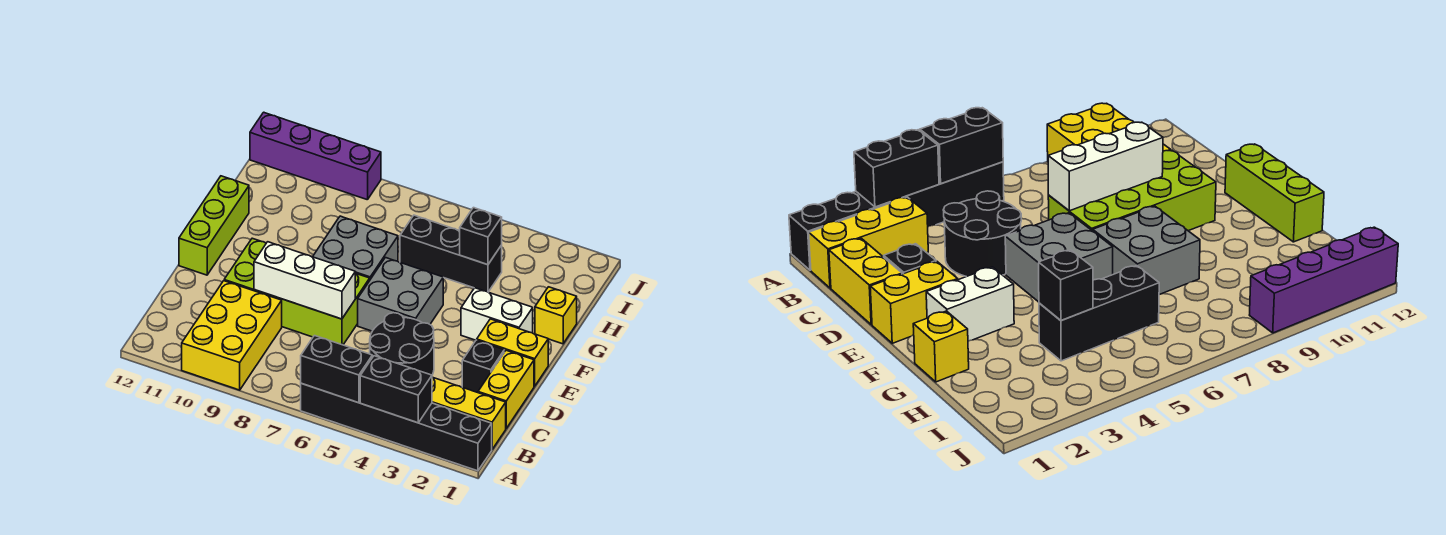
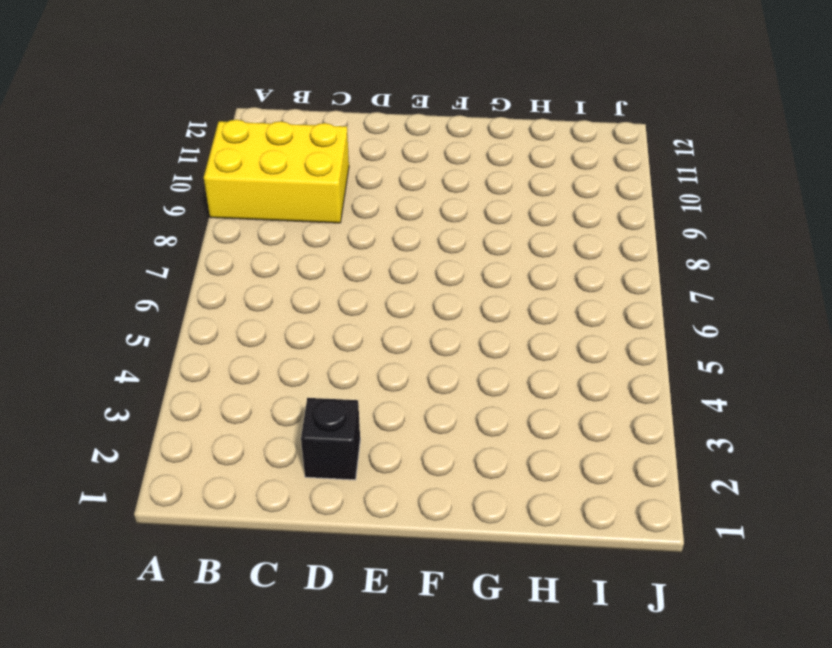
none -> black brick A1:A6 level 1
none -> yellow brick B1:B3 level 1
none -> yellow brick C1:D1 level 1

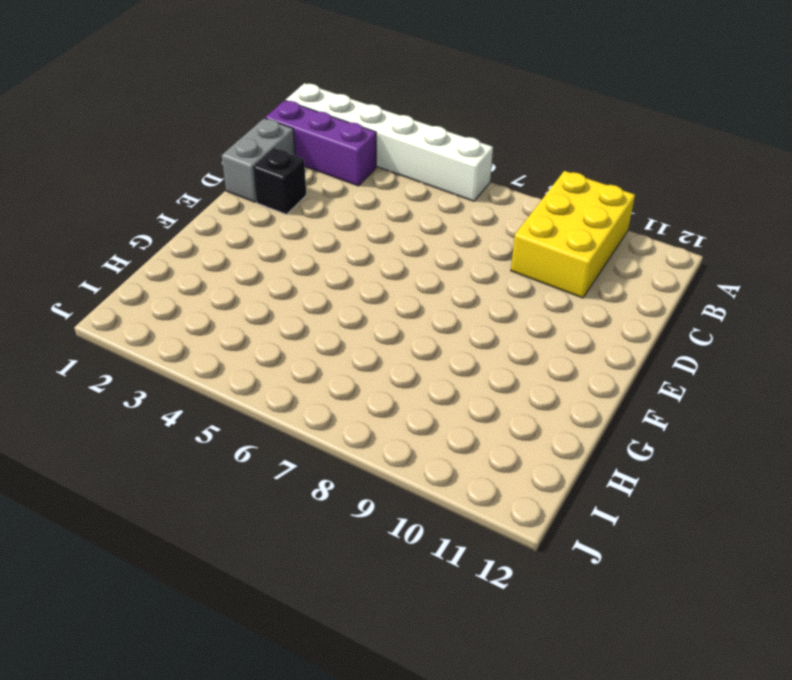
white brick A1:A6 level 1 -> black brick A1:A6 level 1
purple brick B1:B3 level 1 -> yellow brick B1:B3 level 1
grey brick C1:D1 level 1 -> yellow brick C1:D1 level 1
none -> black round brick C4:D5 level 1
none -> lime brick D7:E10 level 1
none -> yellow brick E1:E2 level 1

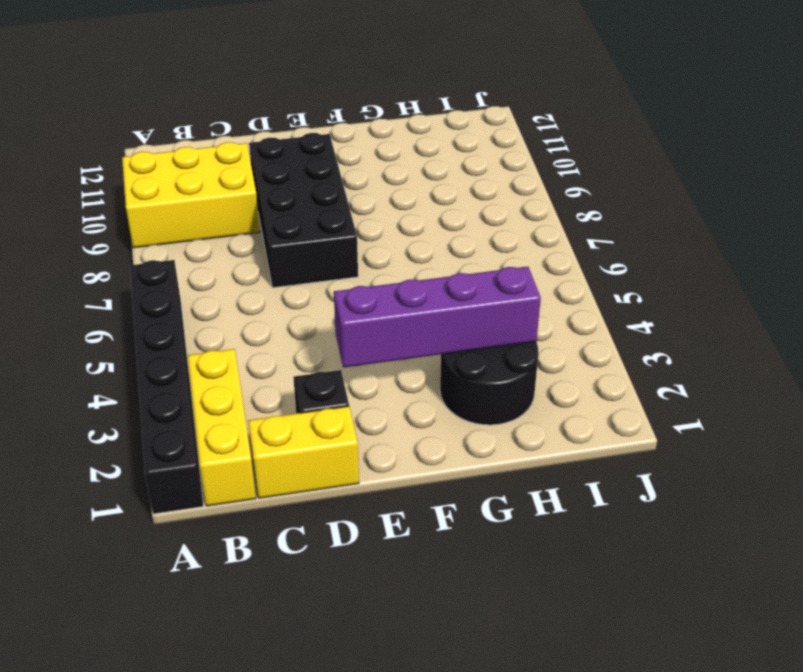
black brick D7:E10 level 1 -> lime brick D7:E10 level 1
purple brick E3:H3 level 2 -> purple brick J9:J12 level 1
black round brick G2:H3 level 1 -> black round brick C4:D5 level 1
none -> yellow brick E1:E2 level 1
none -> grey brick E5:F6 level 1
none -> lime brick E12:G12 level 1

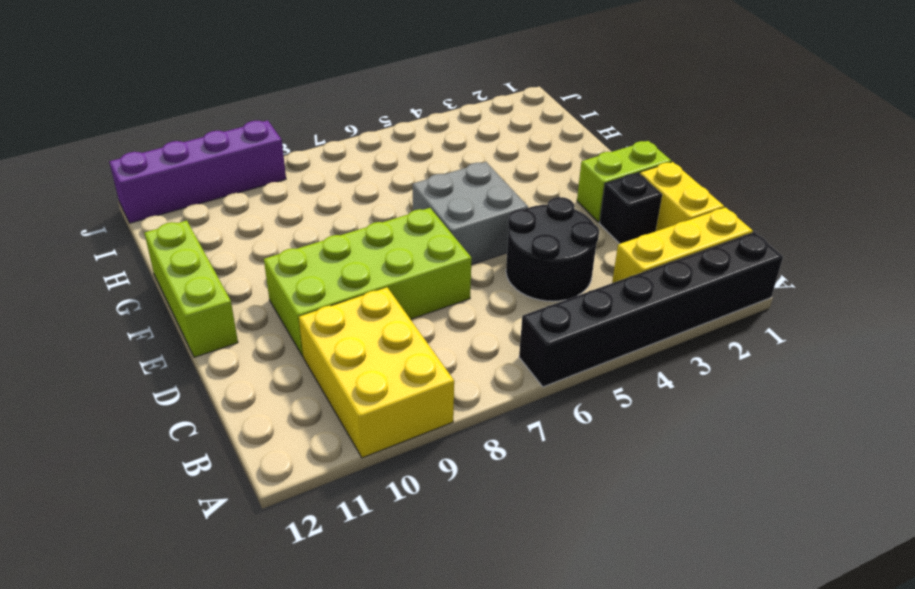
lime brick E1:E2 level 1 -> yellow brick E1:E2 level 1
none -> white brick F2:F3 level 1
none -> grey brick F7:G8 level 1
none -> yellow brick G1 level 1

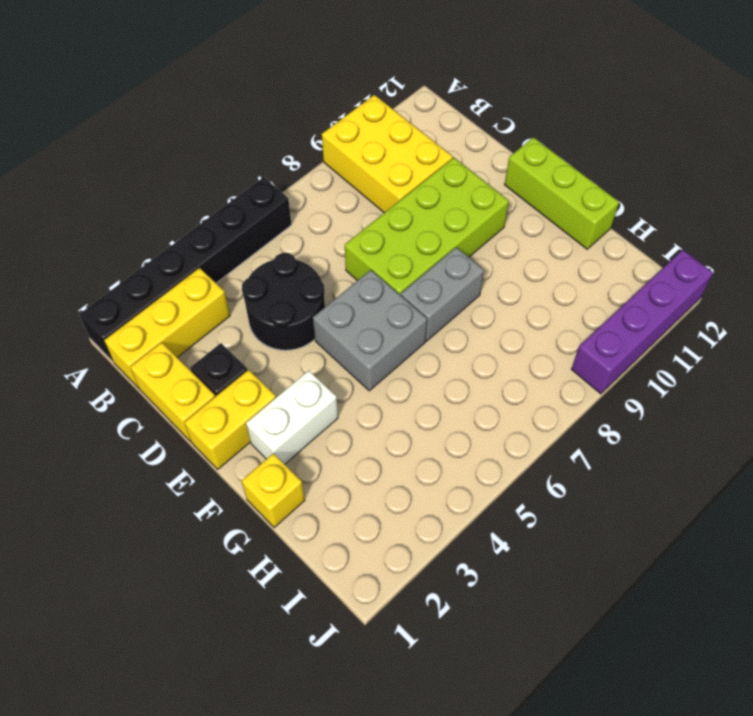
grey brick F7:F8 level 1 -> grey brick F7:G8 level 1
none -> black brick H4:H6 level 1
none -> black brick A3:A4 level 2
none -> black brick A5:A6 level 2

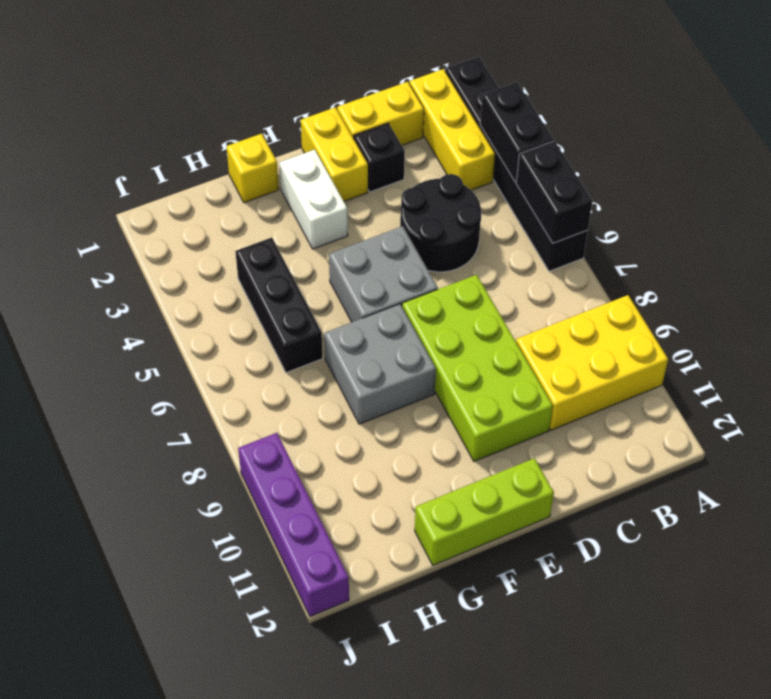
none -> white brick D7:D9 level 2
none -> black brick H4 level 2

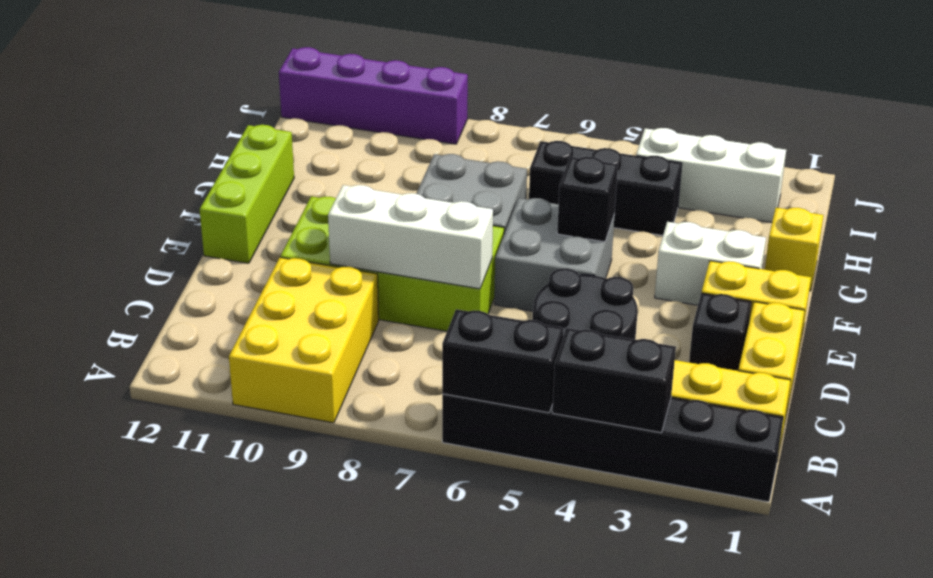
black brick F5 level 2 -> black brick H4 level 2
white brick I2:I4 level 1 -> none

